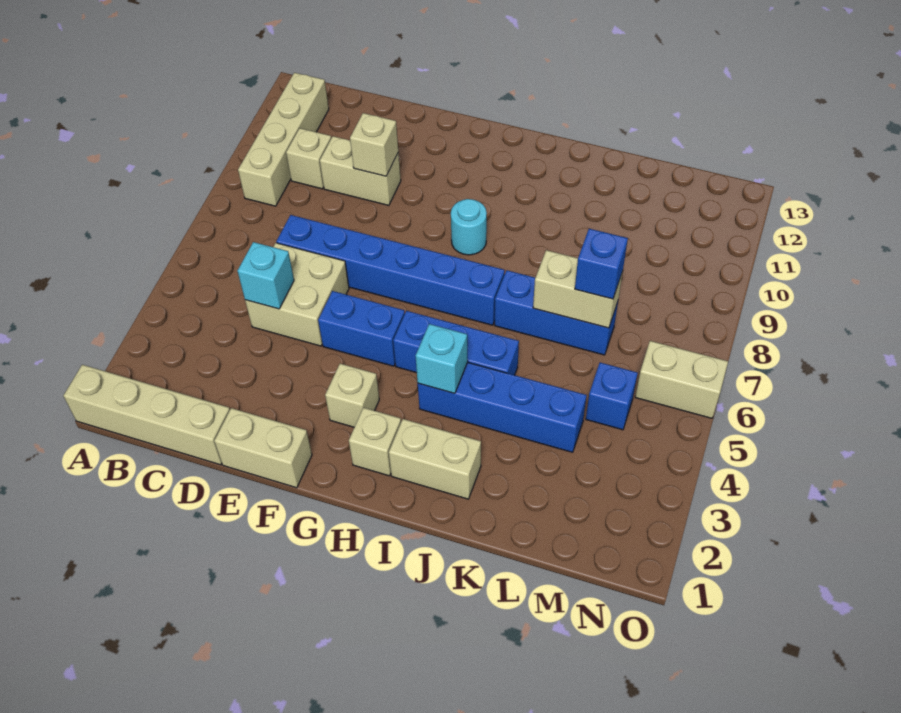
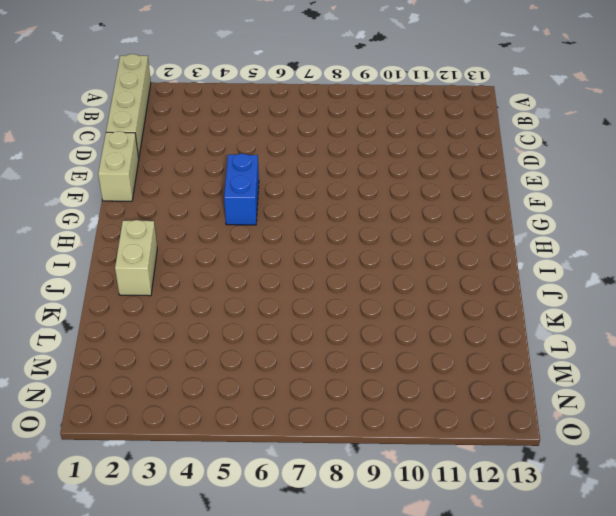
none -> tan brick B9:B12 level 1
none -> tan brick C10 level 1
none -> tan brick D5:E6 level 1

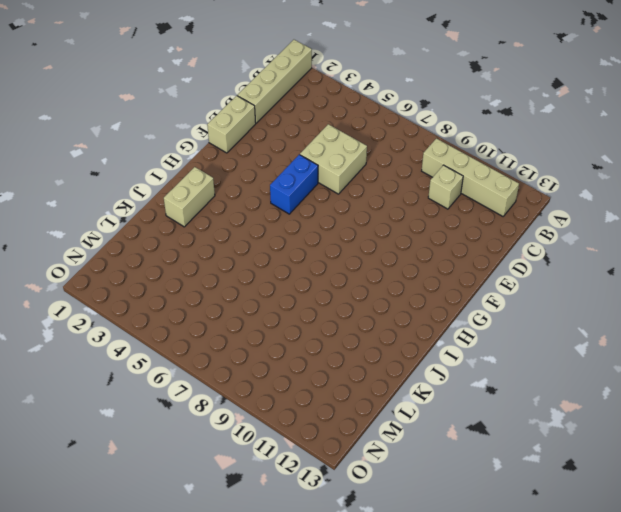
none -> blue brick D7:I7 level 1
none -> tan brick D10:E10 level 1
none -> tan brick G3 level 1

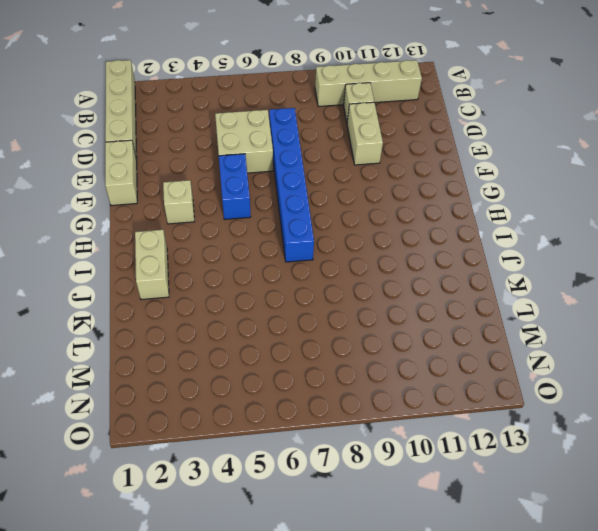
none -> tan brick H2 level 1
none -> blue brick H5:J5 level 1
none -> cyan round brick H9 level 1

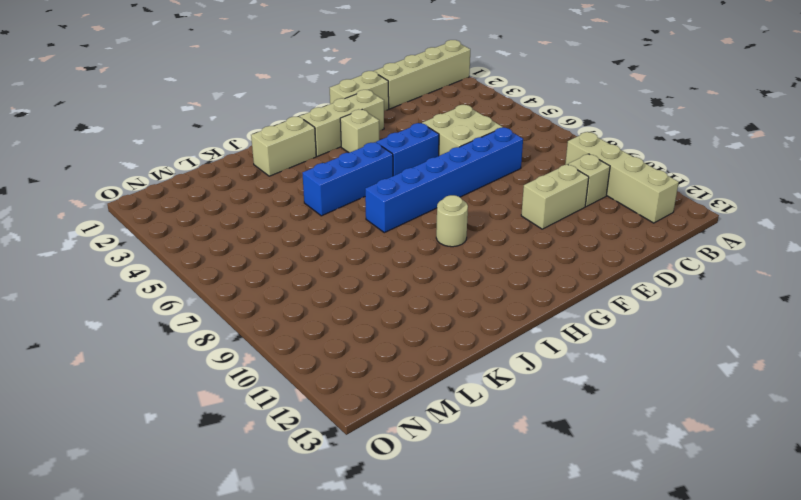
tan brick F2:H2 level 1 -> tan brick H2 level 1
tan round brick H9 level 1 -> cyan round brick H9 level 1
none -> blue brick I4:L4 level 1
none -> blue brick J7:L7 level 1
none -> blue brick M5 level 1

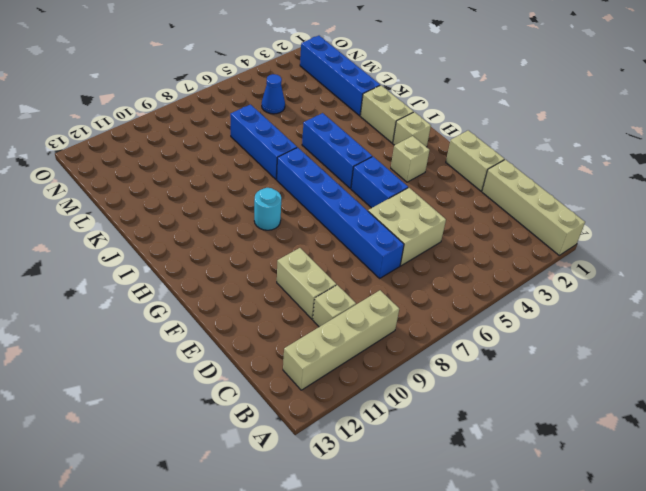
blue brick K2:N2 level 1 -> blue brick I4:L4 level 1
blue cone M5 level 1 -> blue brick M5 level 1
none -> tan brick N6:O6 level 1
none -> cyan brick D5 level 2
none -> tan brick E10 level 2

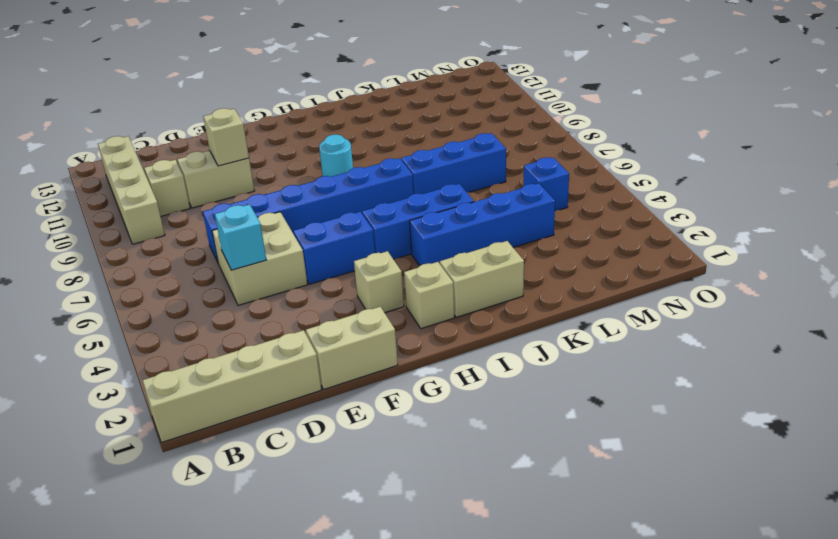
none -> tan brick N6:O6 level 1
none -> cyan brick I4 level 2
none -> tan brick K7:L7 level 2

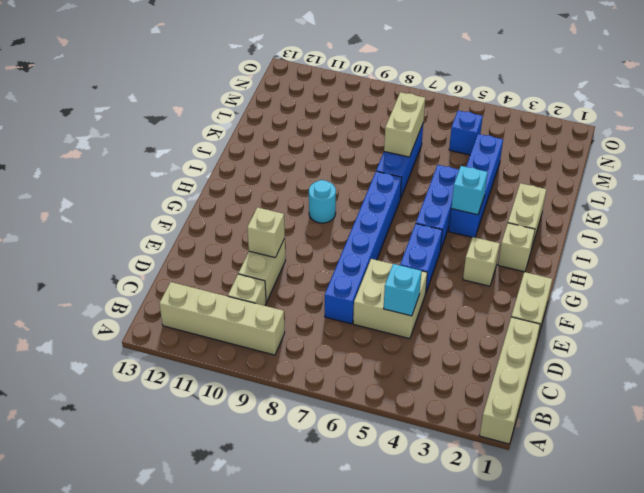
none -> tan brick N6:O6 level 1
none -> blue brick L7 level 3

